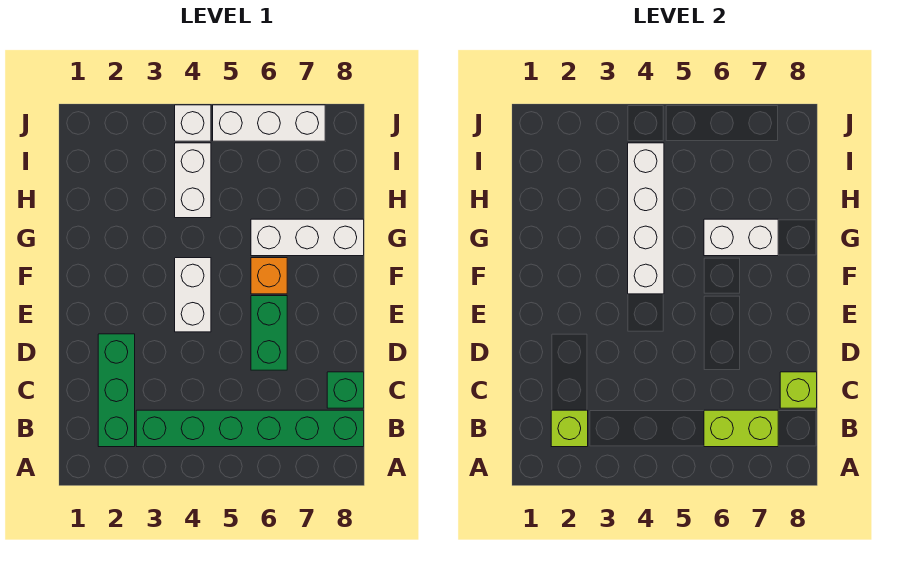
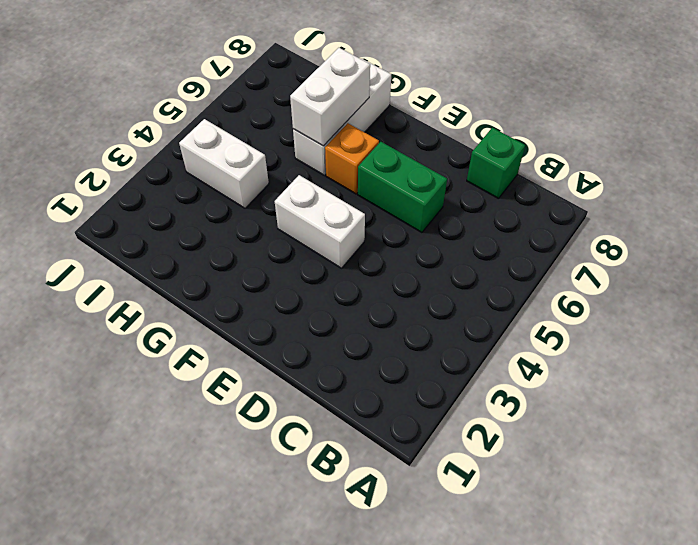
none -> green brick B2:D2 level 1
none -> green brick B3:B8 level 1
none -> white brick J4 level 1

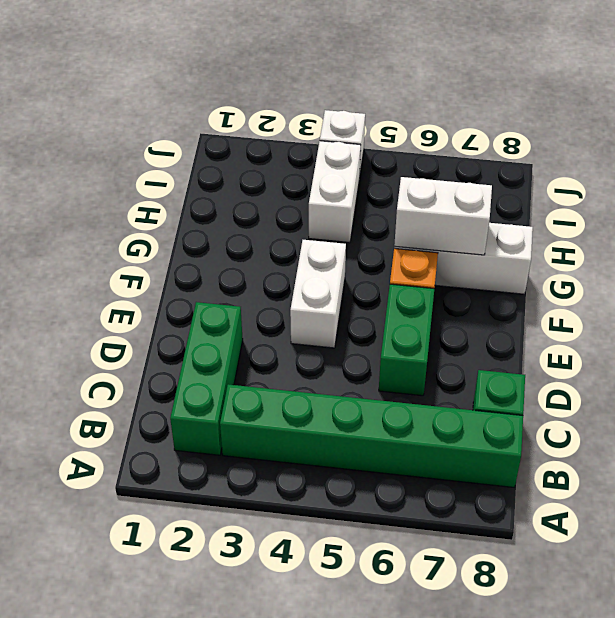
none -> white brick J5:J7 level 1
none -> lime brick B2 level 2
none -> lime brick B6:B7 level 2

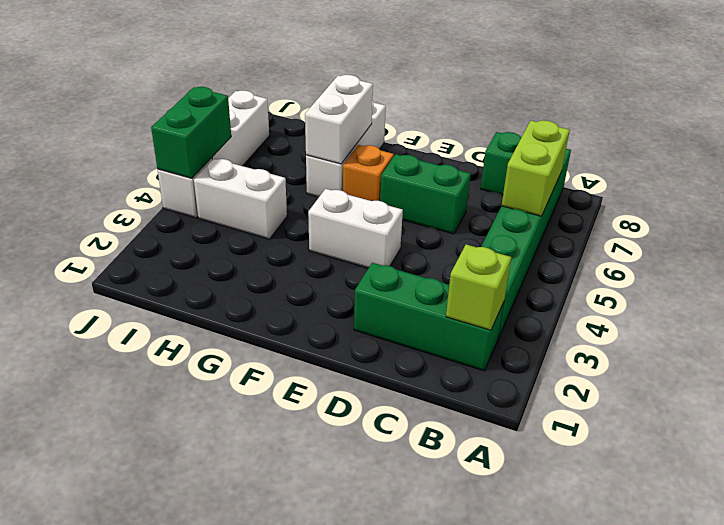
green brick J4:J5 level 2 -> none
none -> lime brick C8 level 2
none -> white brick F4:I4 level 2

